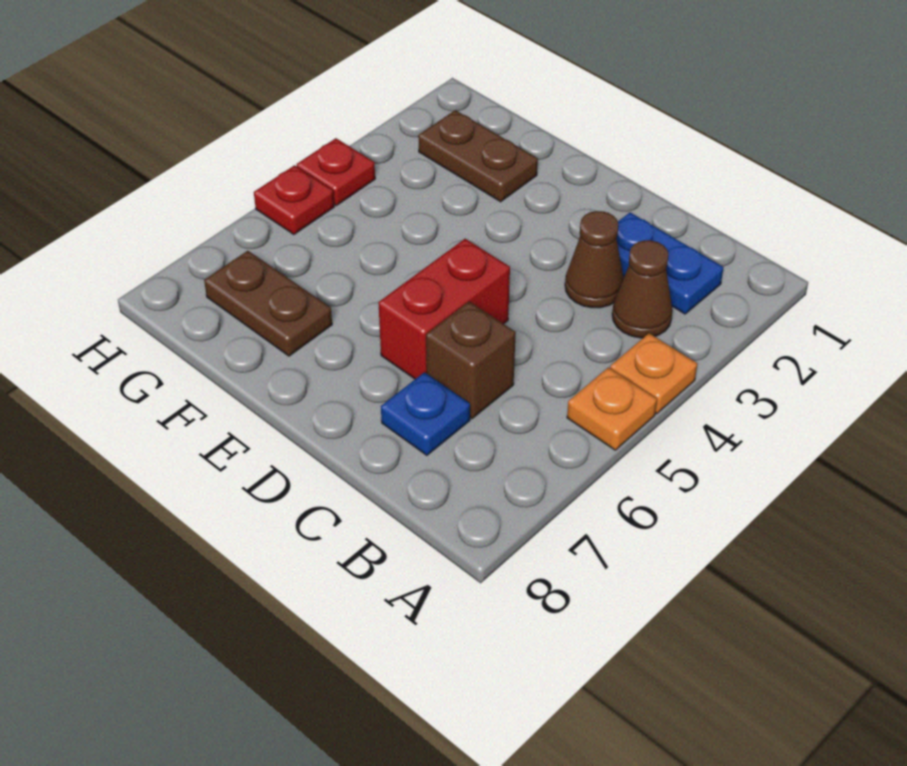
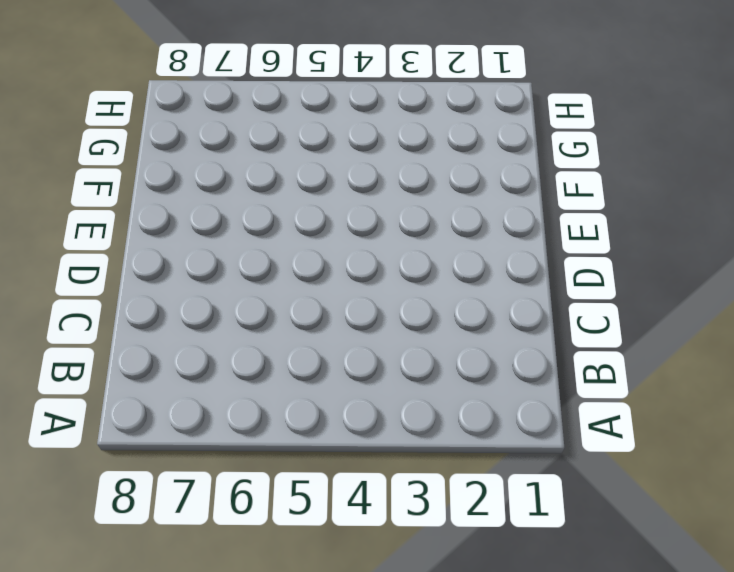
none -> orange plate A4 level 1
none -> orange plate A5 level 1
none -> blue plate B2:C2 level 1

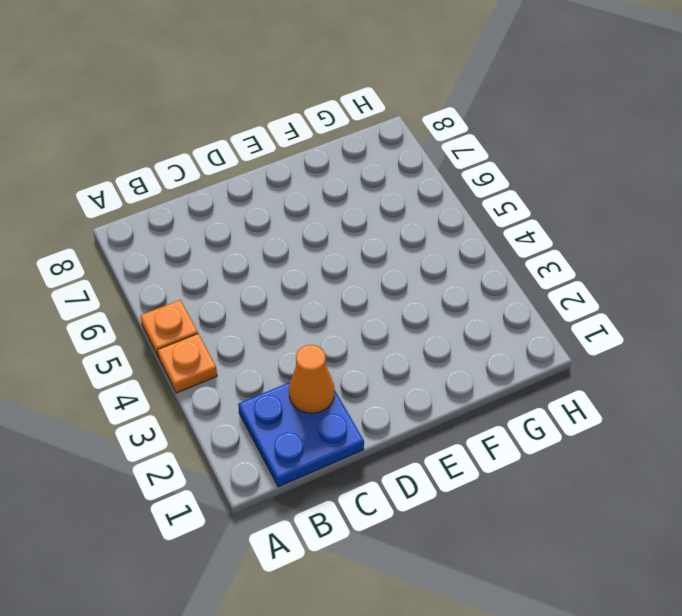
blue plate B1:C2 level 1 -> blue plate B2:C2 level 1
orange cone C2 level 2 -> none
none -> brown cone B3 level 1
none -> brown cone C3 level 1
none -> brown brick C6 level 1

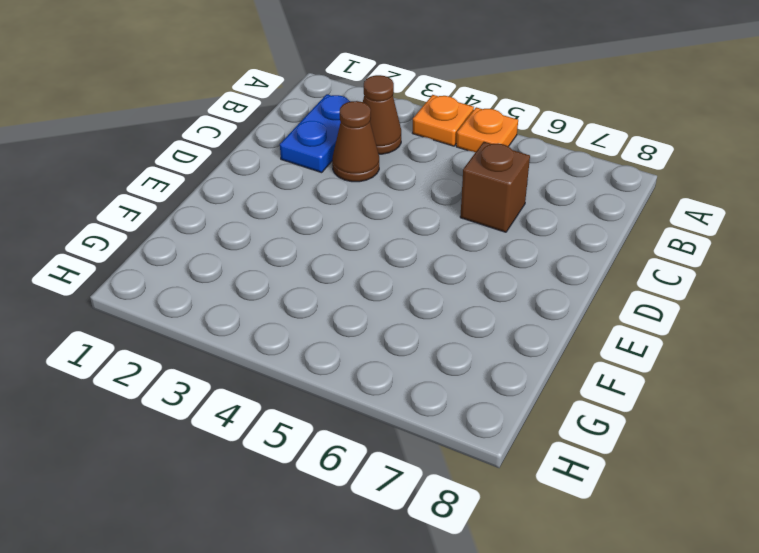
none -> blue plate C7 level 1
none -> red brick D5:D6 level 1
none -> brown plate F2:G2 level 1

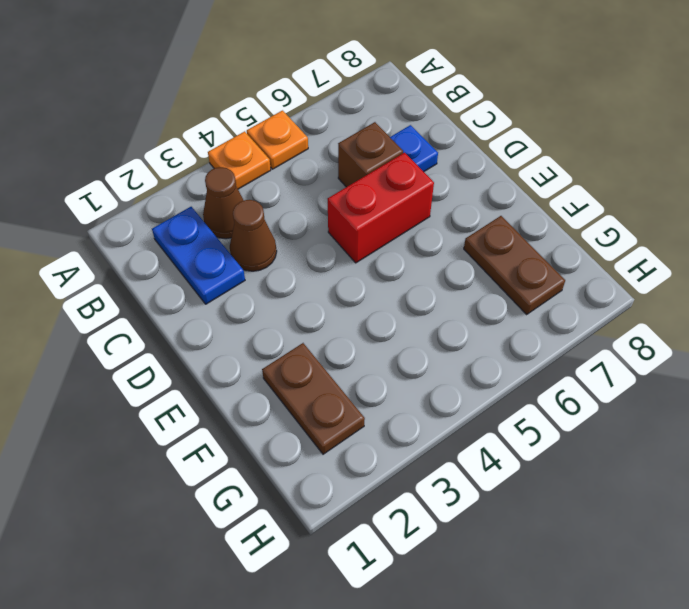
none -> red plate H4 level 1
none -> red plate H5 level 1

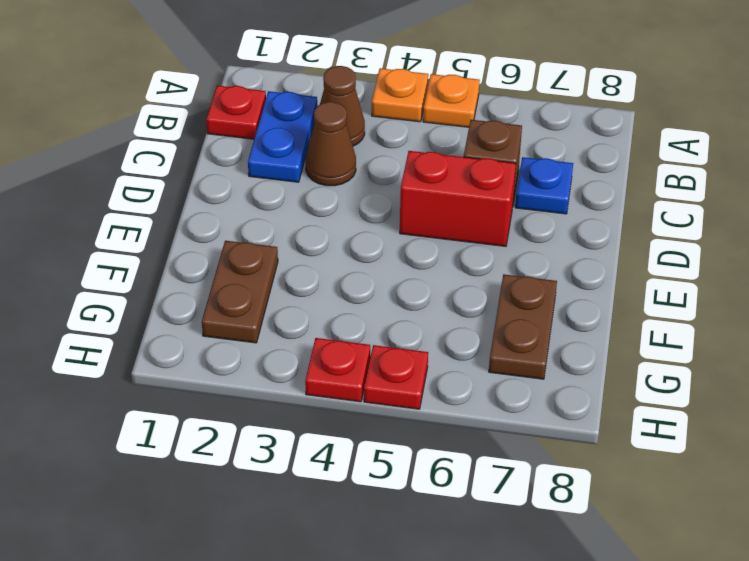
red plate B1 level 1 -> none

